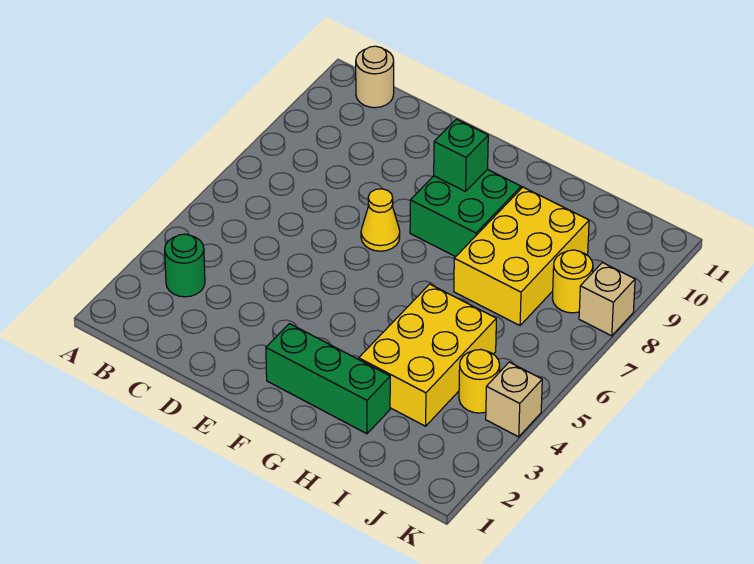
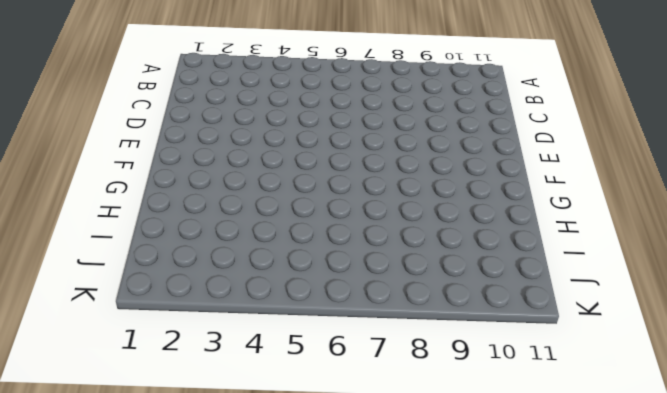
none -> green round brick B3 level 1
none -> tan round brick B11 level 1
none -> yellow cone E7 level 1

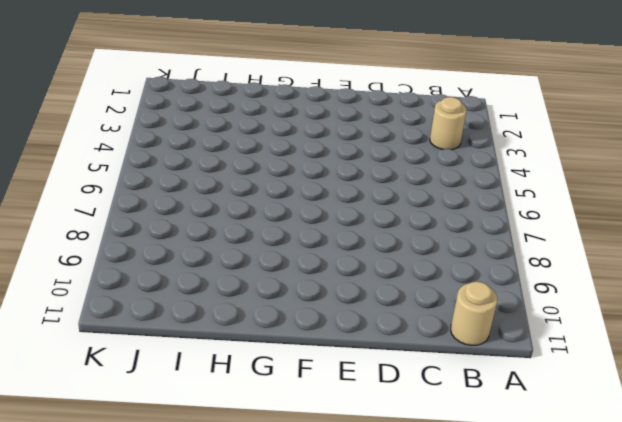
tan round brick B3 level 1 -> green round brick B3 level 1
none -> yellow cone E7 level 1
none -> green brick F2:H2 level 1
none -> green brick F8:G9 level 1

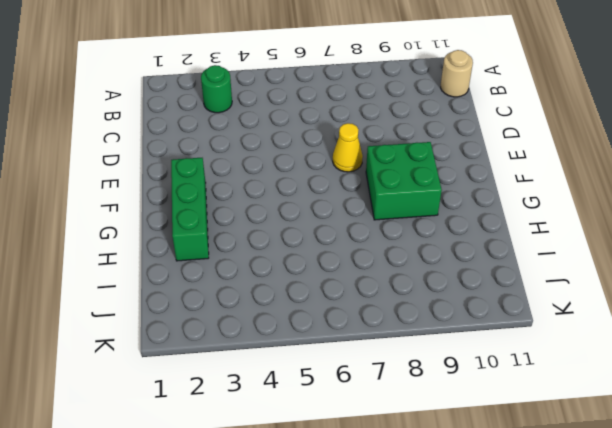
none -> yellow brick H3:I5 level 1
none -> yellow brick H7:I9 level 1
none -> yellow round brick J4 level 1

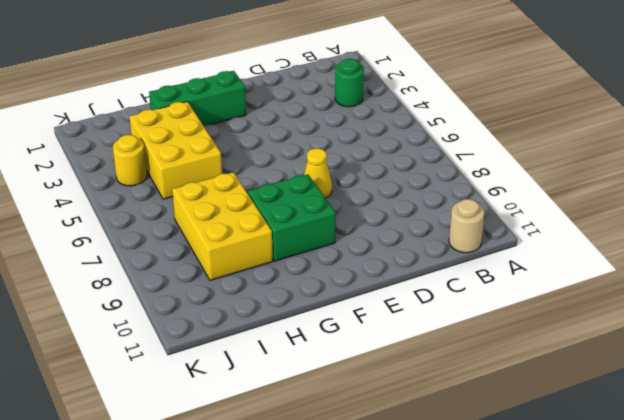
none -> yellow round brick J8 level 1
none -> tan brick K4 level 1
none -> tan brick K8 level 1

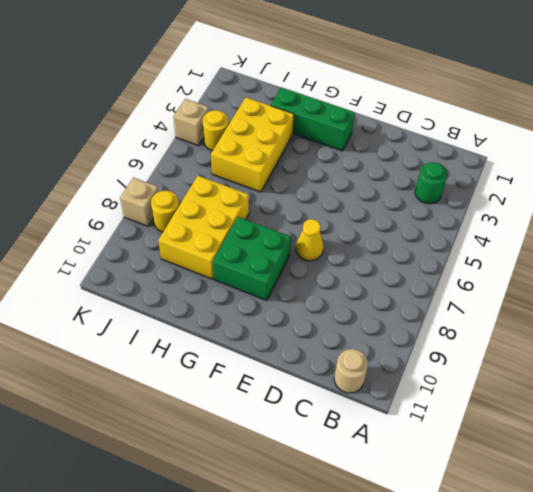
none -> green brick F9 level 2

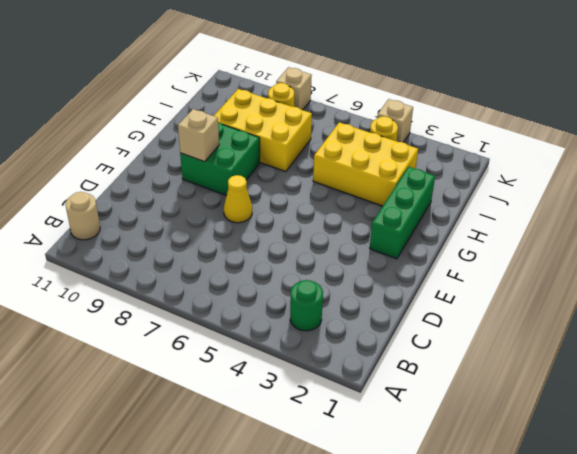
tan brick F9 level 2 -> green brick F9 level 2

